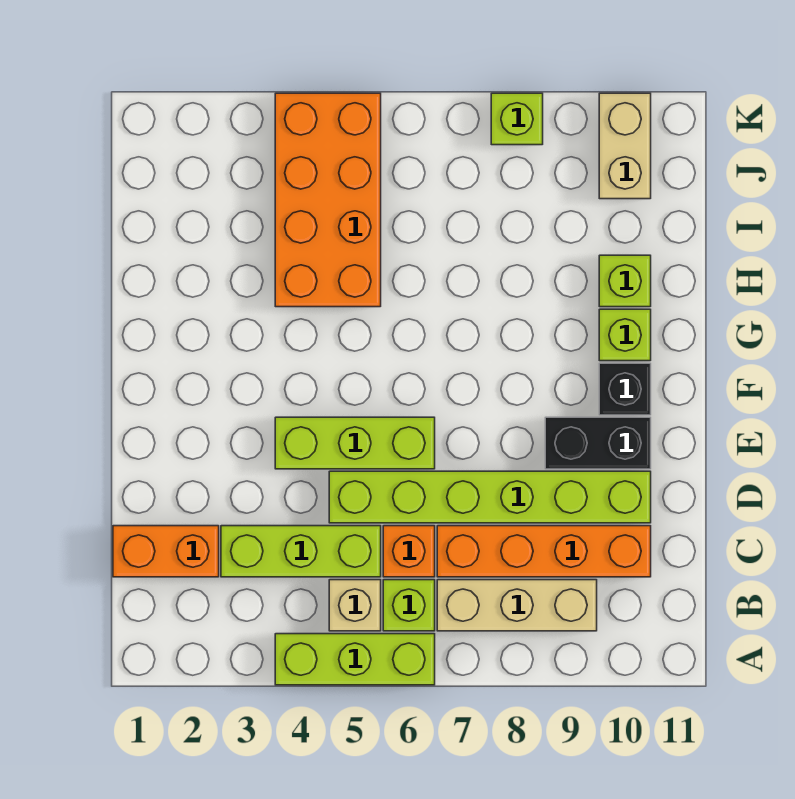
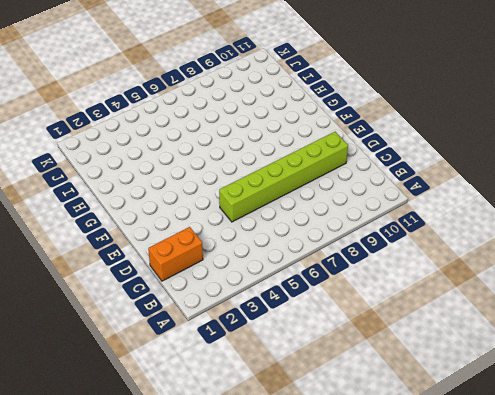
none -> lime brick A4:A6 level 1
none -> tan brick B5 level 1
none -> lime brick B6 level 1

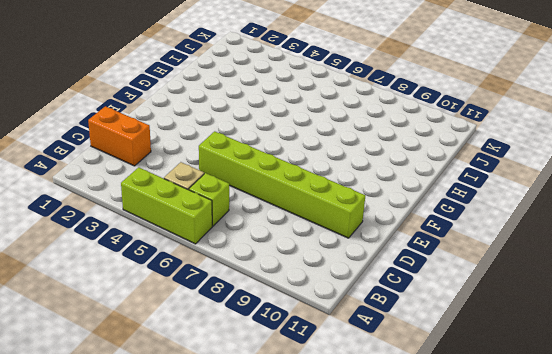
none -> tan brick B7:B9 level 1
none -> lime brick C3:C5 level 1
none -> orange brick C6 level 1

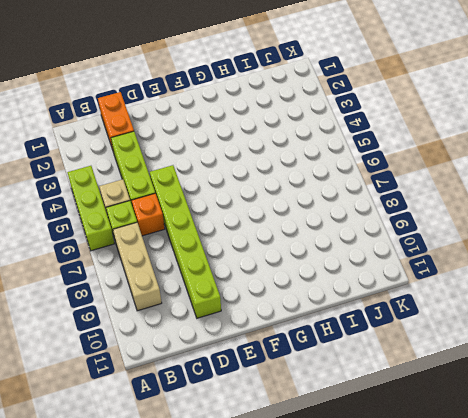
none -> orange brick C7:C10 level 1
none -> lime brick E4:E6 level 1
none -> black brick E9:E10 level 1

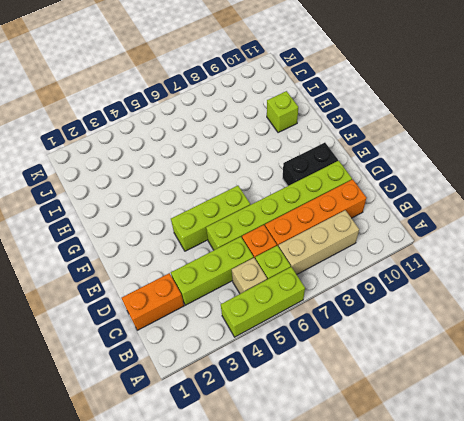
none -> black brick F10 level 1
none -> lime brick G10 level 1
none -> orange brick H4:K5 level 1

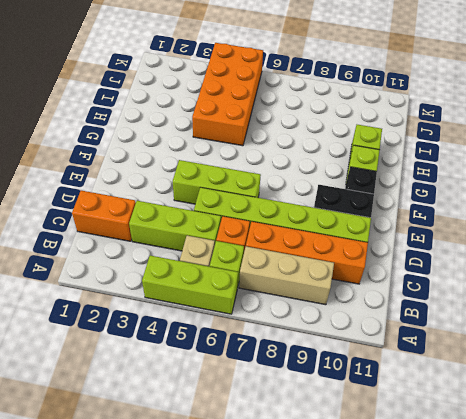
none -> tan brick J10:K10 level 1
none -> lime brick K8 level 1

